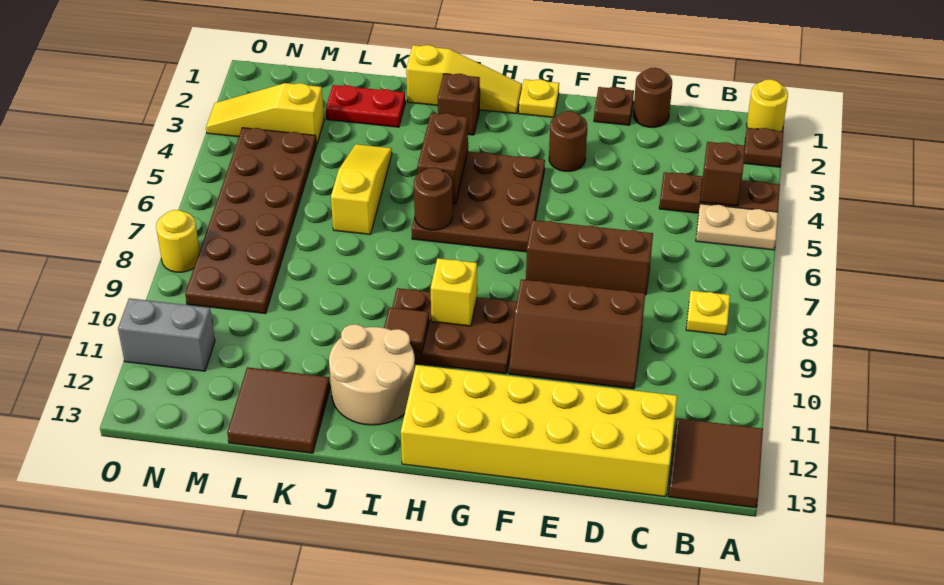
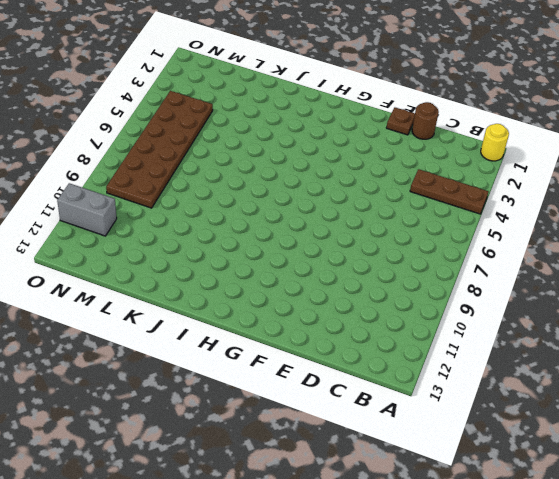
none -> brown plate A2 level 1
none -> tan plate A5:B5 level 1
none -> brown tile A12:B13 level 1
none -> yellow plate B8 level 1

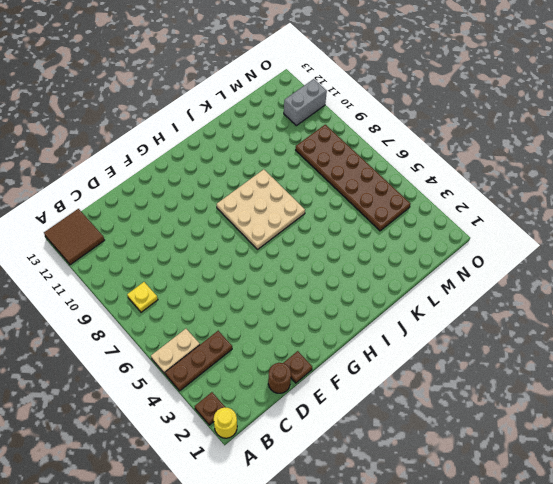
tan plate H7:J9 level 1 -> brown plate G9:I10 level 1
none -> yellow brick C12:H13 level 1
none -> brown brick D7:F7 level 1
none -> brown slope D9:F10 level 1 top 9
none -> brown round brick F3 level 1

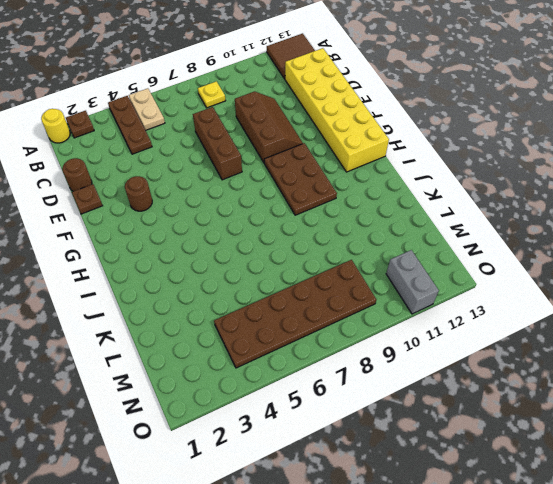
none -> yellow plate G1 level 1
none -> brown plate G4:I6 level 1
none -> yellow slope H1:J1 level 1 top J
none -> brown brick I2 level 1

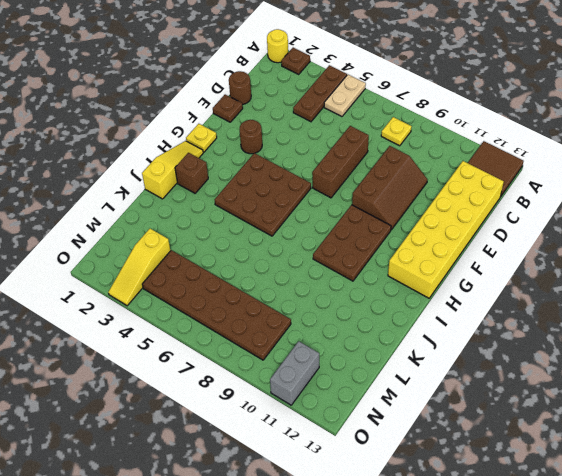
none -> tan round brick I11:J12 level 1
none -> red plate K2:L2 level 1
none -> yellow slope K4:K6 level 1 top 6
none -> brown tile K12:L13 level 1

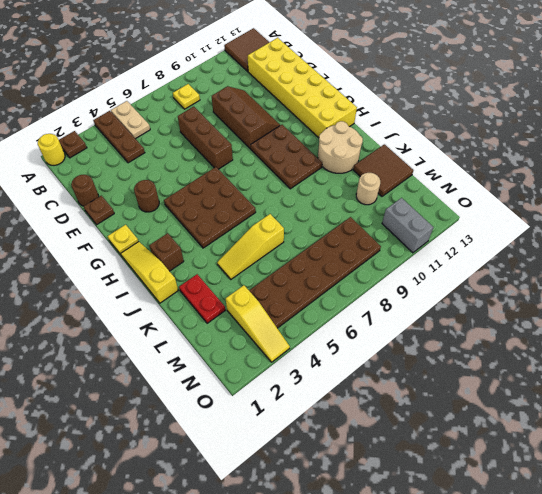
tan round brick L11 level 1 -> none
none -> yellow round brick O8 level 1
none -> brown brick B4 level 2
none -> yellow brick H9 level 2
none -> brown brick I4:I5 level 2

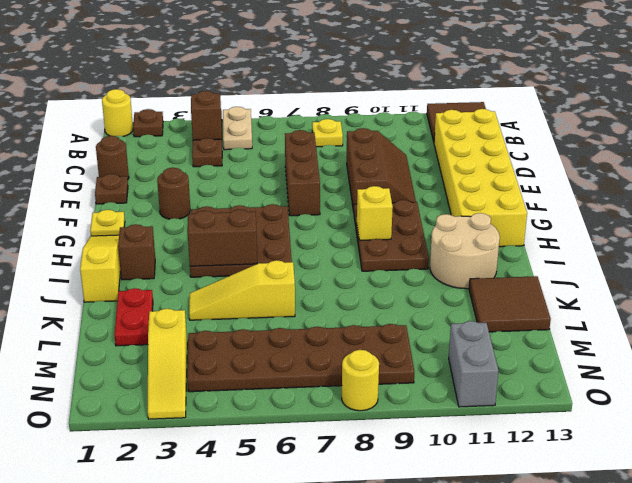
none -> brown round brick I6 level 2
none -> brown tile I10 level 2

